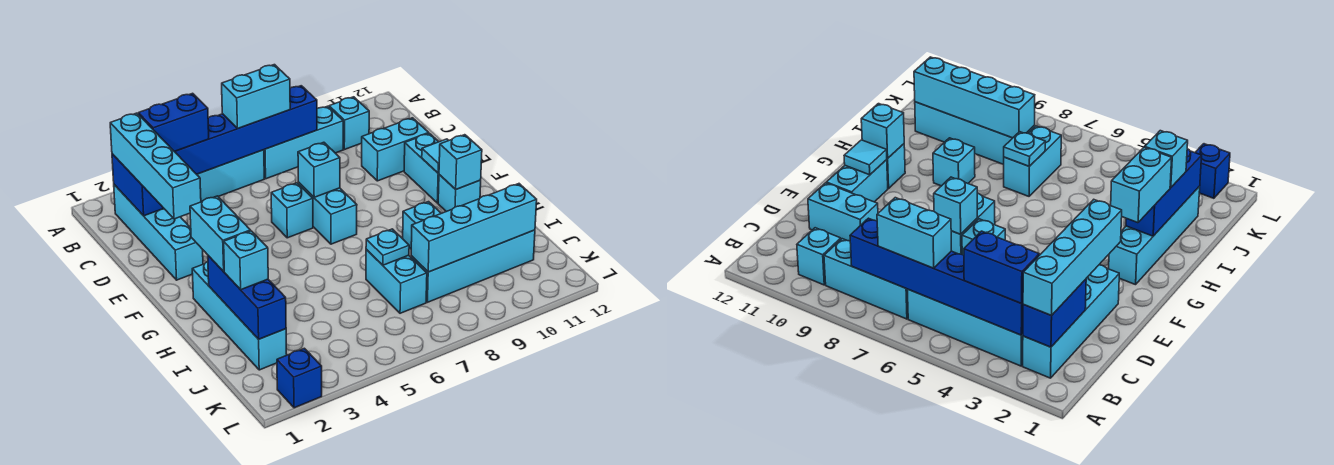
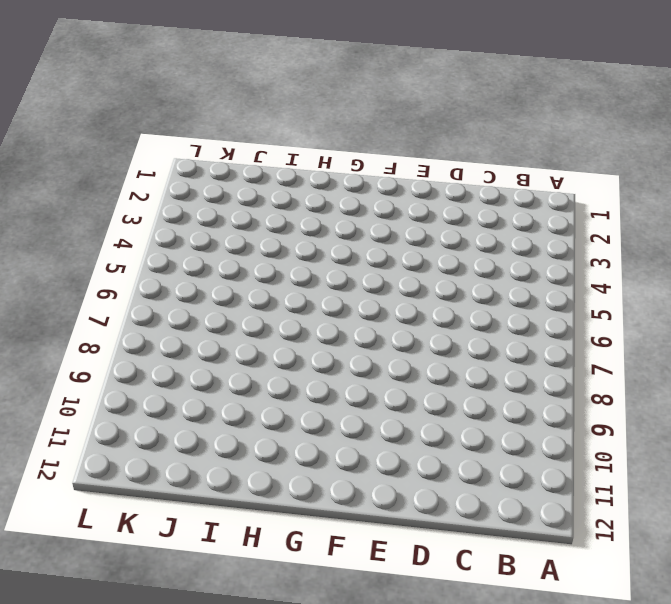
none -> cyan brick B2:E2 level 1
none -> cyan brick B3:B6 level 1
none -> cyan brick B7:B9 level 1

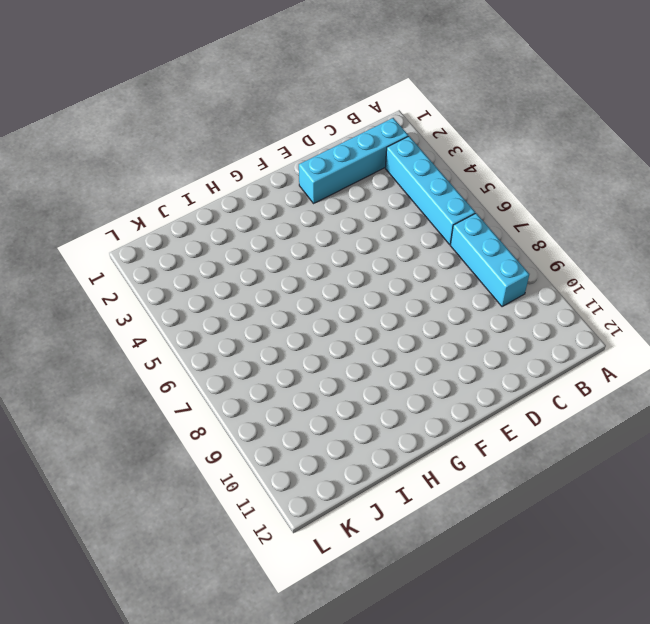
none -> cyan brick B10 level 1
none -> cyan brick D10:D11 level 1
none -> cyan brick E6 level 1

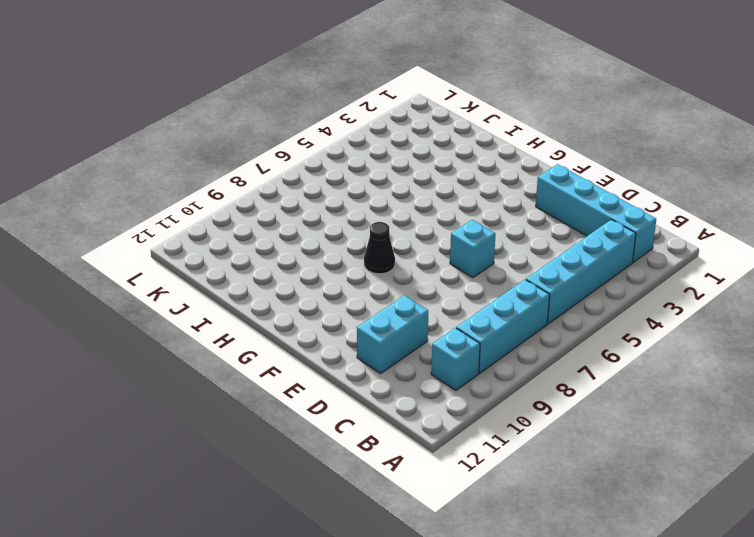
black cone G8 level 1 -> none
none -> cyan brick E7:F7 level 1
none -> cyan brick E11:F11 level 1
none -> cyan brick G2:J2 level 1

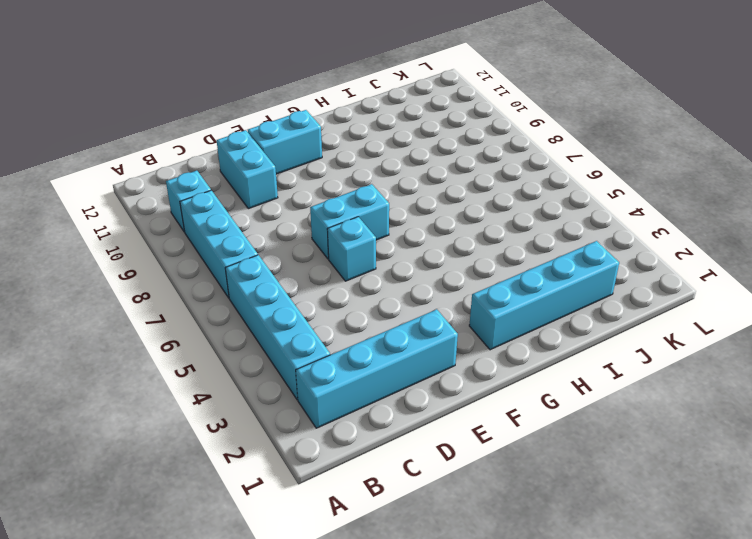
none -> cyan brick G11 level 1
none -> cyan brick H9 level 1
none -> cyan brick I7:J7 level 1

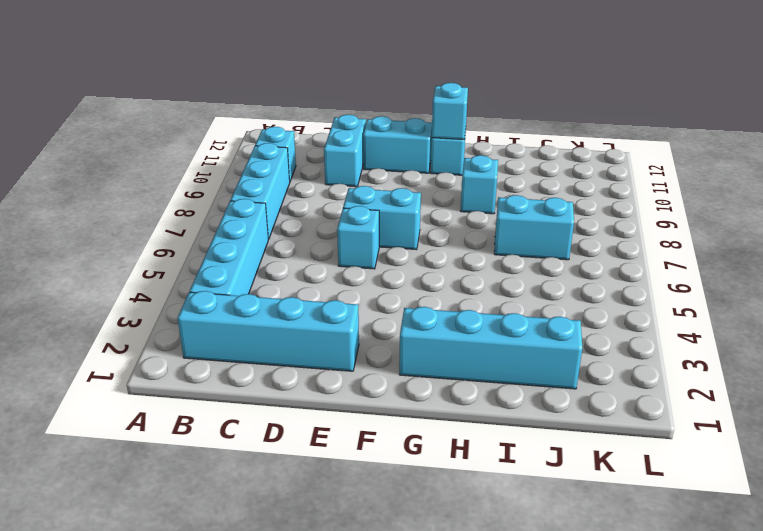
none -> cyan brick J8:J11 level 1
none -> blue brick L2 level 1
none -> blue brick B2:C2 level 2

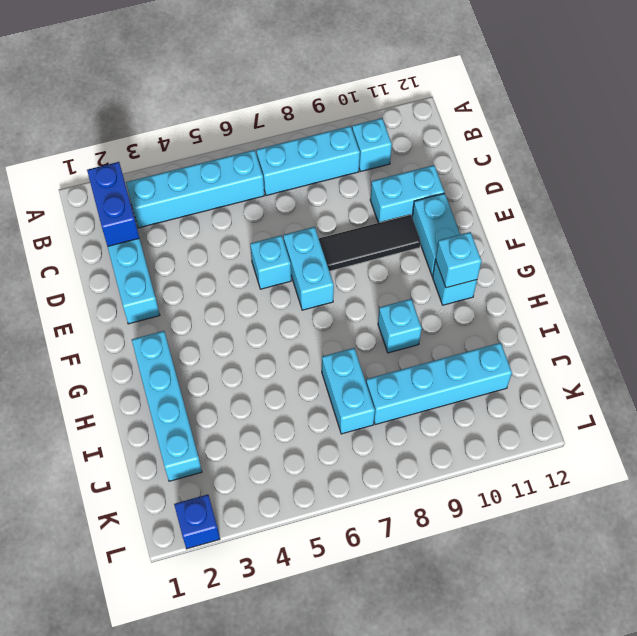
black tile E8:E10 level 1 -> none
none -> blue brick B3:B8 level 2
none -> cyan brick E7 level 2
none -> cyan tile F11 level 2

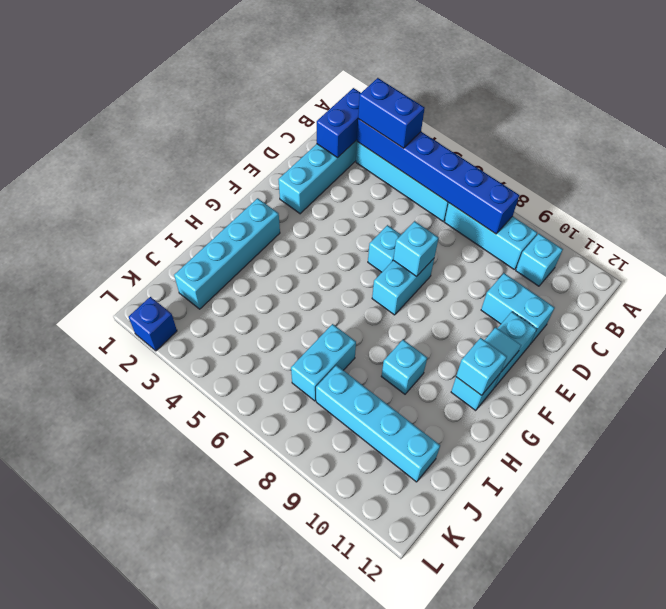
none -> blue brick H2:J2 level 2
none -> cyan plate I7 level 2
none -> cyan brick J8:J11 level 2

